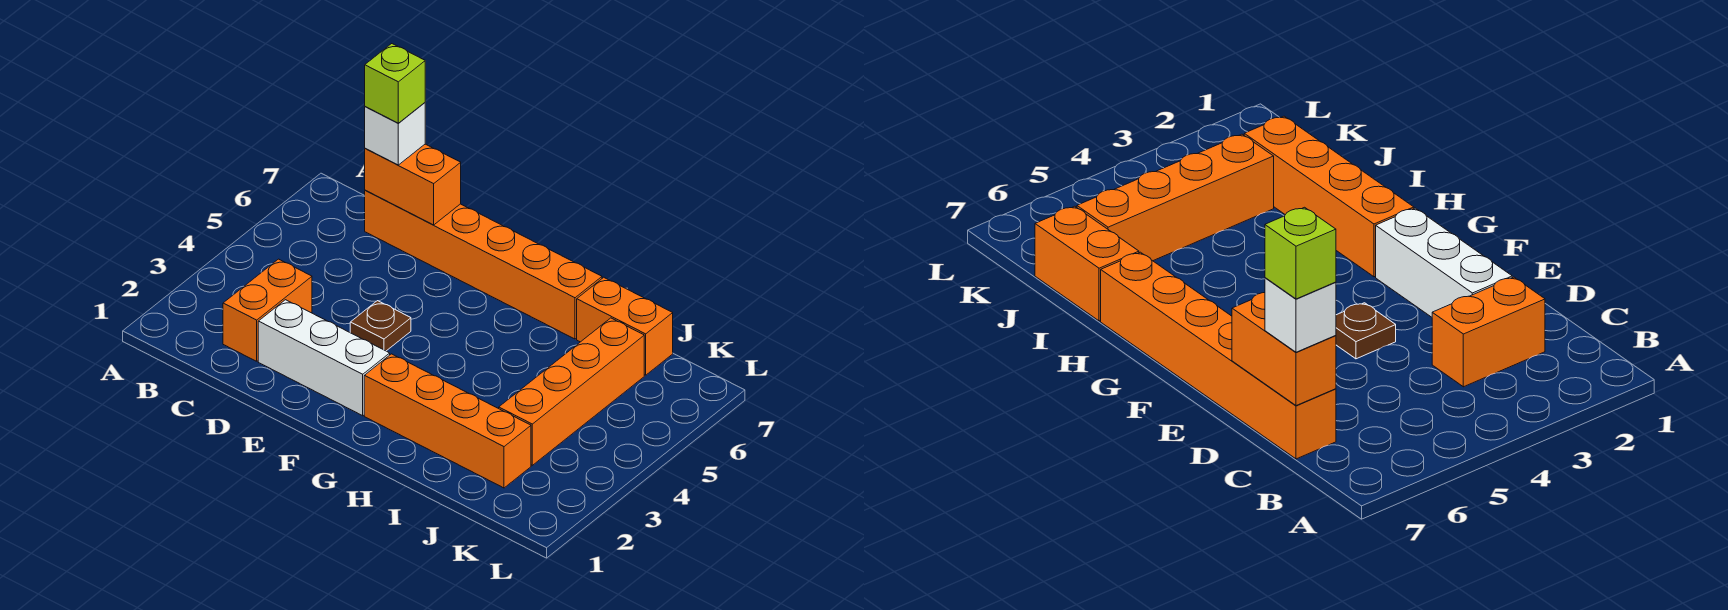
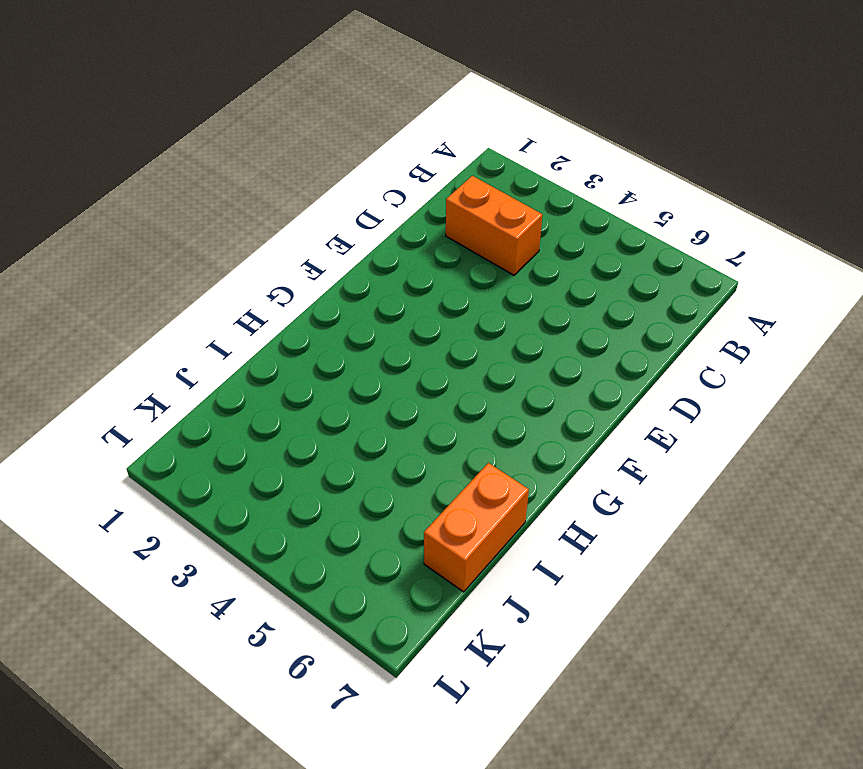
none -> orange brick C7:H7 level 1
none -> white brick D2:F2 level 1

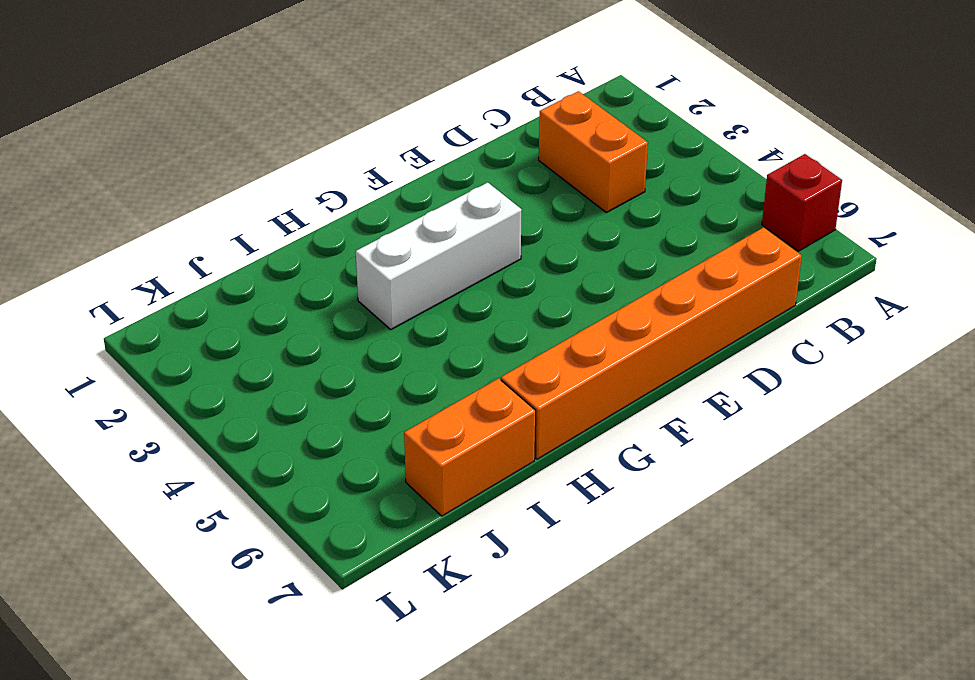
red brick A6 level 1 -> none
white brick F3:H3 level 1 -> white brick D2:F2 level 1
none -> brown plate E4 level 1
none -> orange brick G2:J2 level 1

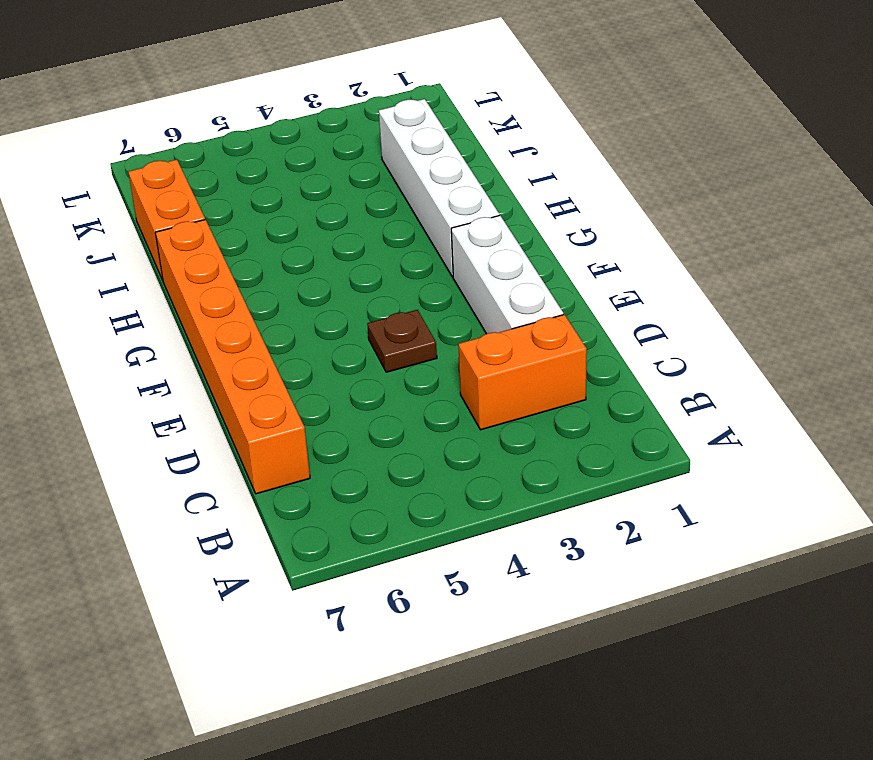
white brick G2:J2 level 1 -> orange brick G2:J2 level 1
none -> orange brick J3:J6 level 1
none -> orange brick C7:D7 level 2

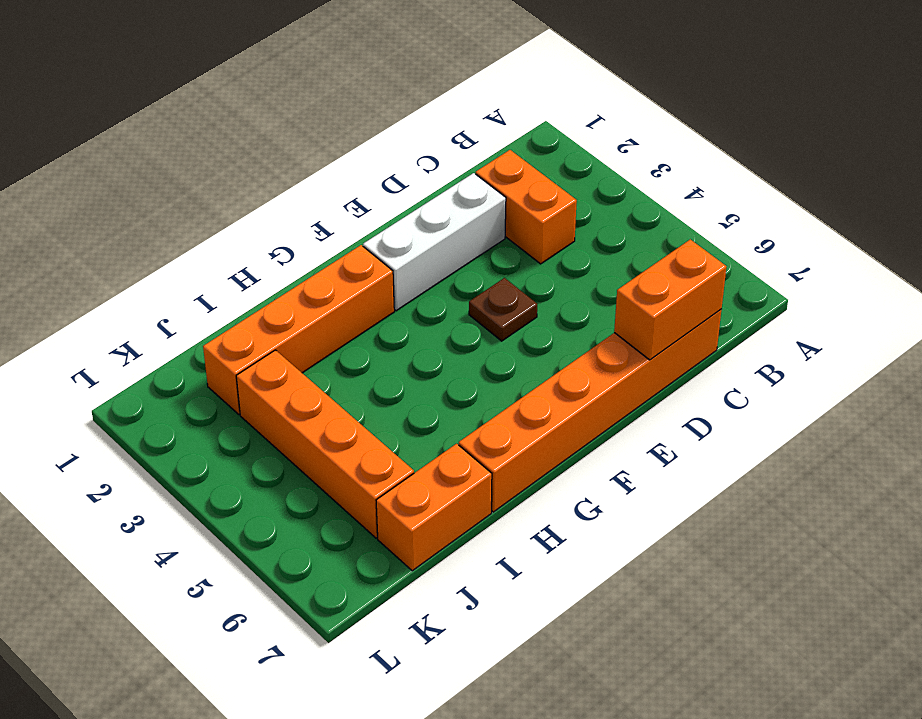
none -> white brick C7 level 3
none -> lime brick C7 level 4

